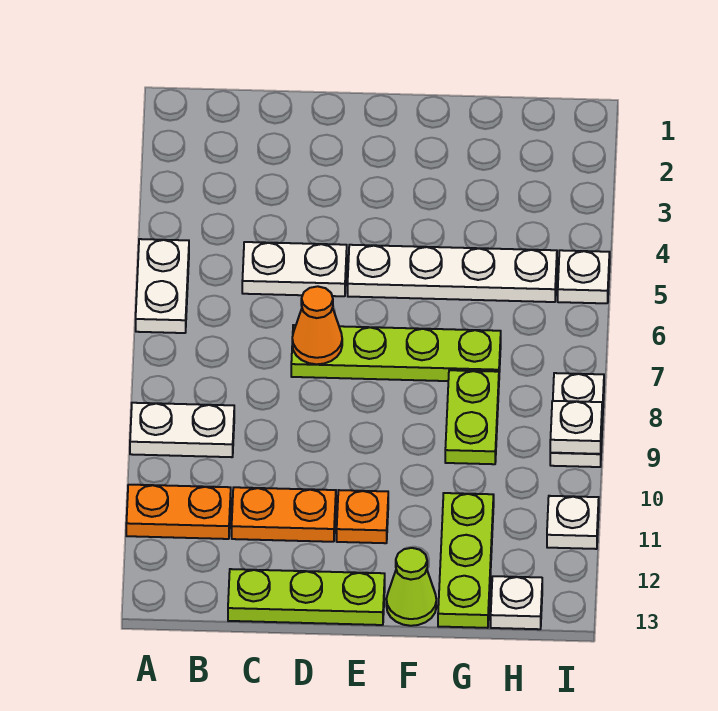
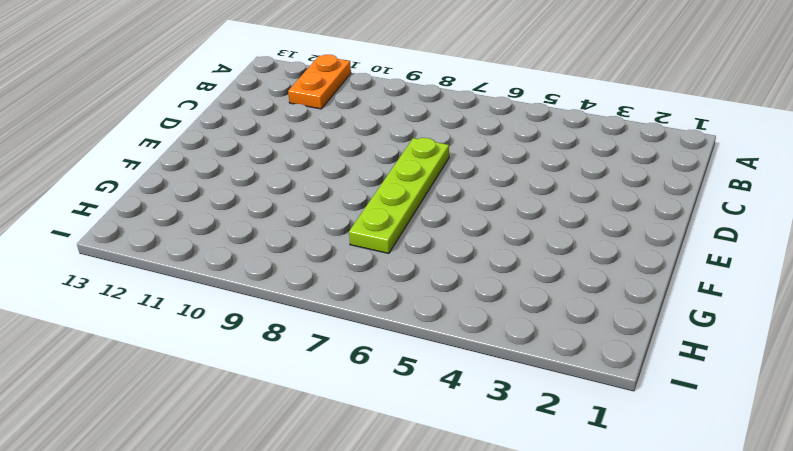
none -> white plate A5:A6 level 1
none -> white plate A9:B9 level 1
none -> white plate C5:D5 level 1

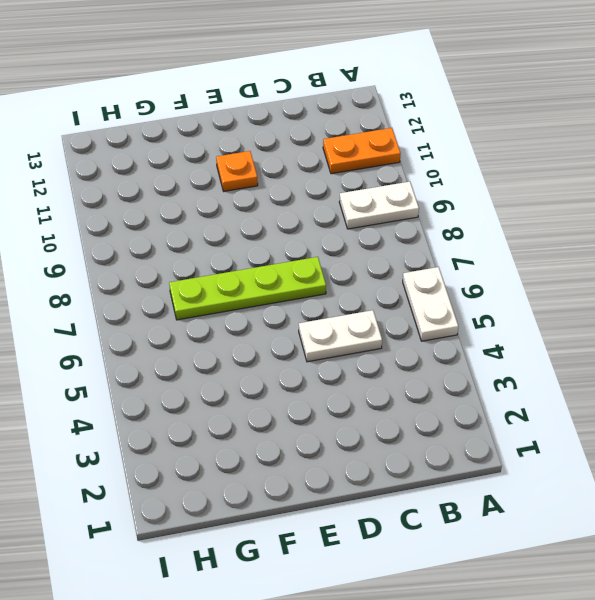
none -> orange plate C11:D11 level 1
none -> lime plate C13:E13 level 1
none -> white plate E5:H5 level 1

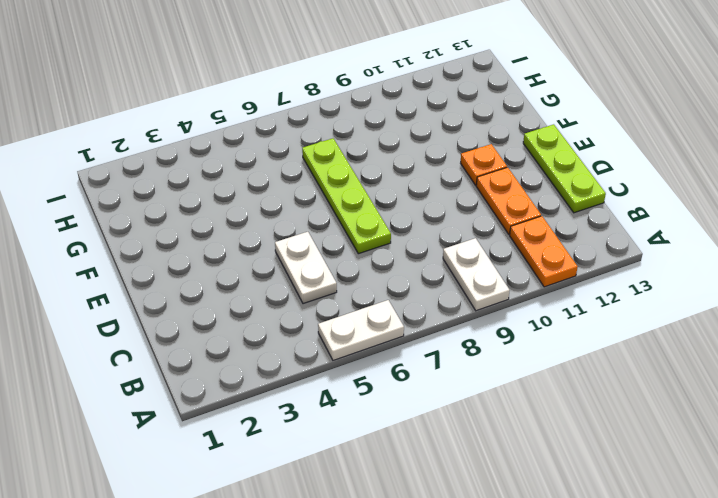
none -> white plate E5:H5 level 1
none -> lime cone F13 level 1
none -> lime plate G8:G9 level 1

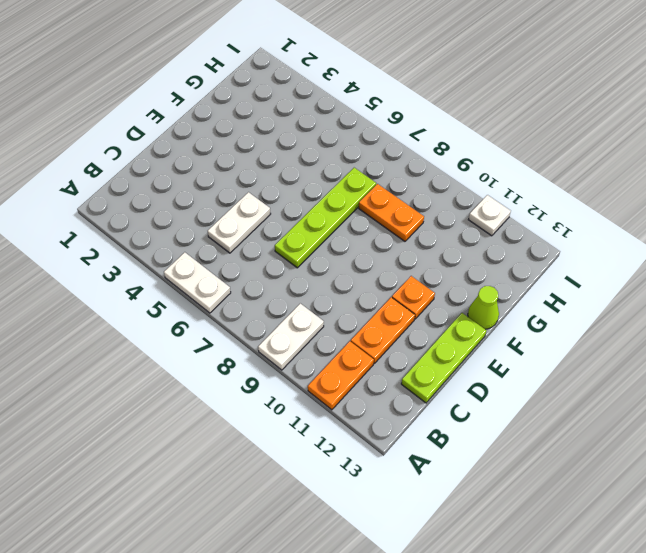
orange plate G8:G9 level 1 -> lime plate G8:G9 level 1
none -> white plate E5:H5 level 1
none -> lime plate G11:G13 level 1
none -> white plate H13 level 1

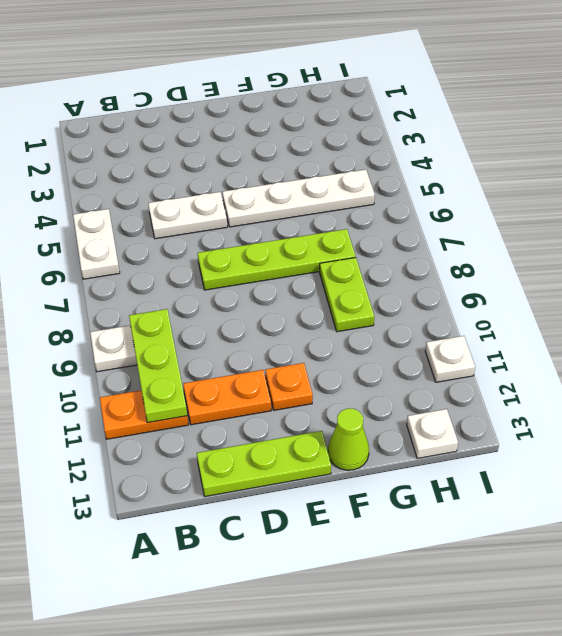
lime plate B9:B11 level 2 -> lime plate G11:G13 level 1
none -> white plate I5 level 1
none -> white plate I8:I9 level 1
none -> orange cone D7 level 2

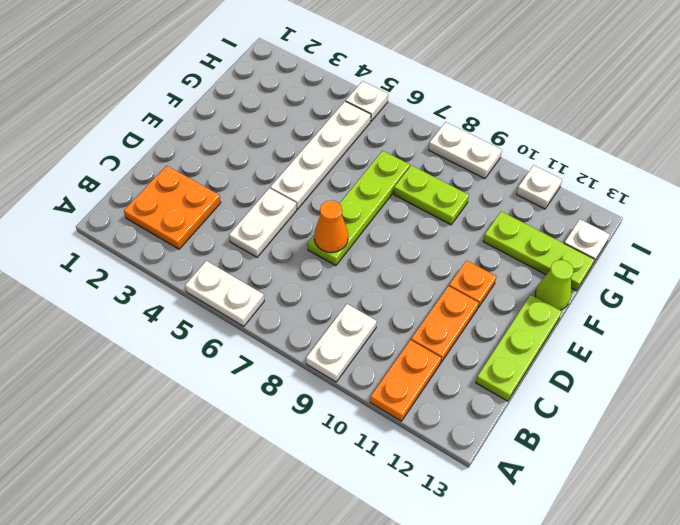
orange plate B2:C3 level 1 -> none
none -> white plate I9 level 2

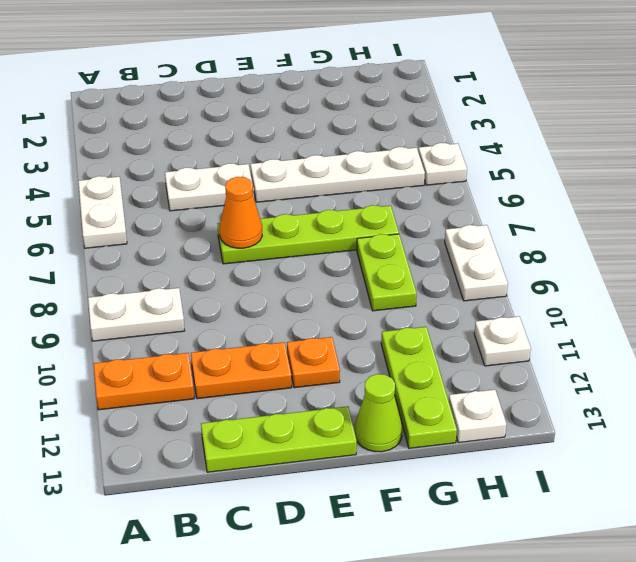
none -> white plate I9 level 2

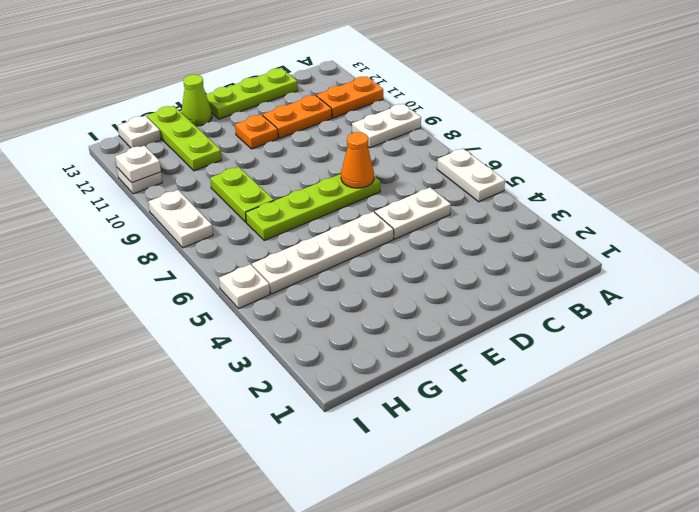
white plate I11 level 2 -> white plate I9 level 2

